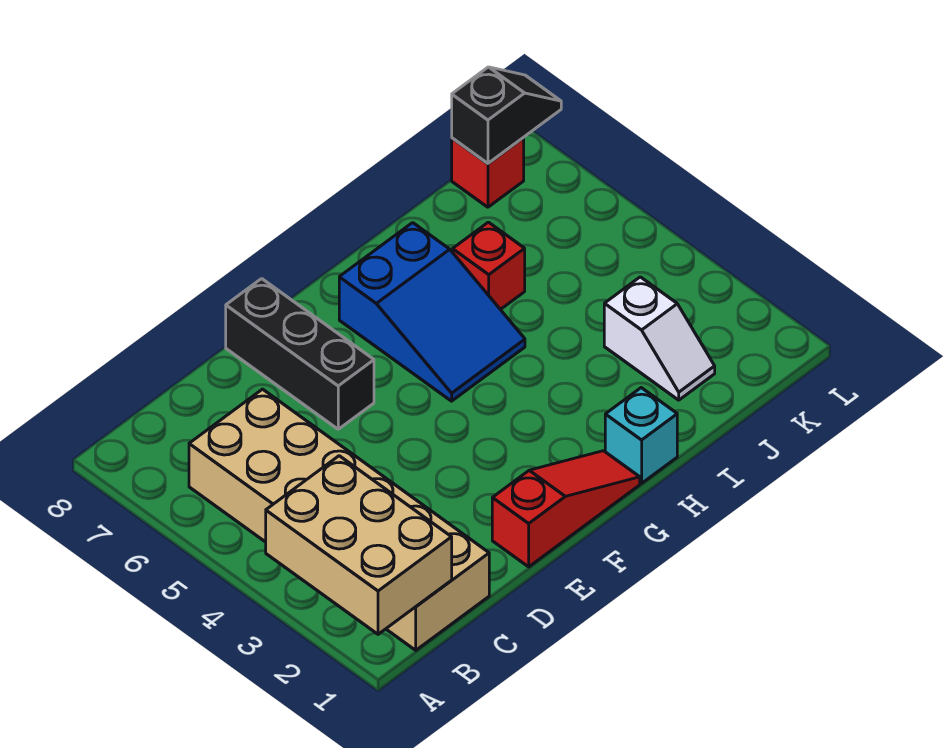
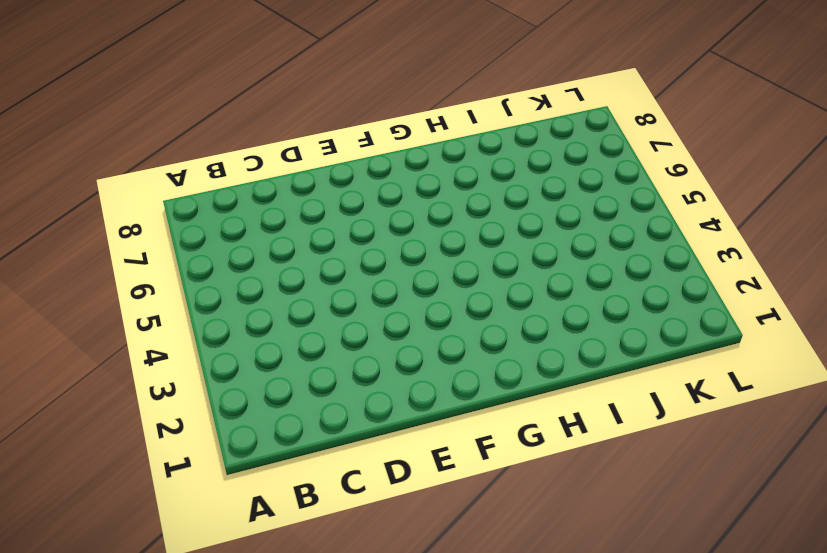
none -> tan brick B1:C6 level 1
none -> red slope E1:G1 level 1 top E

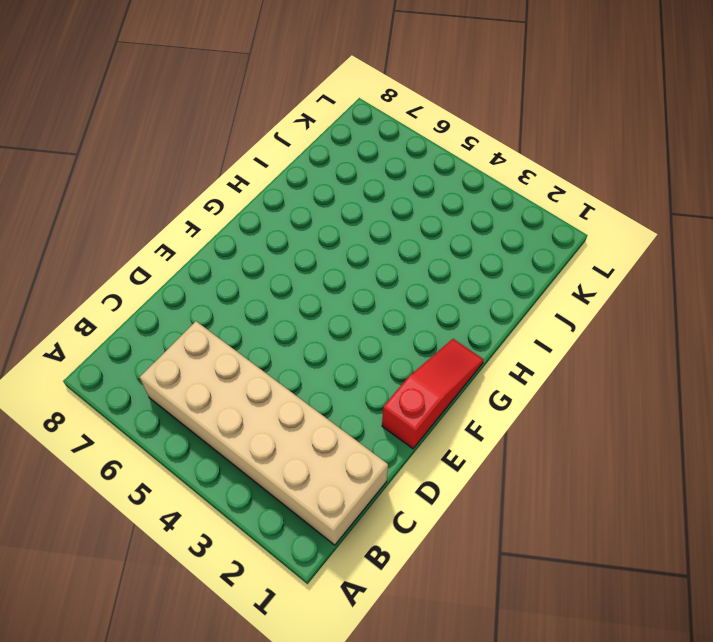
none -> black brick E6:E8 level 1
none -> blue slope G5:H7 level 1 top 7

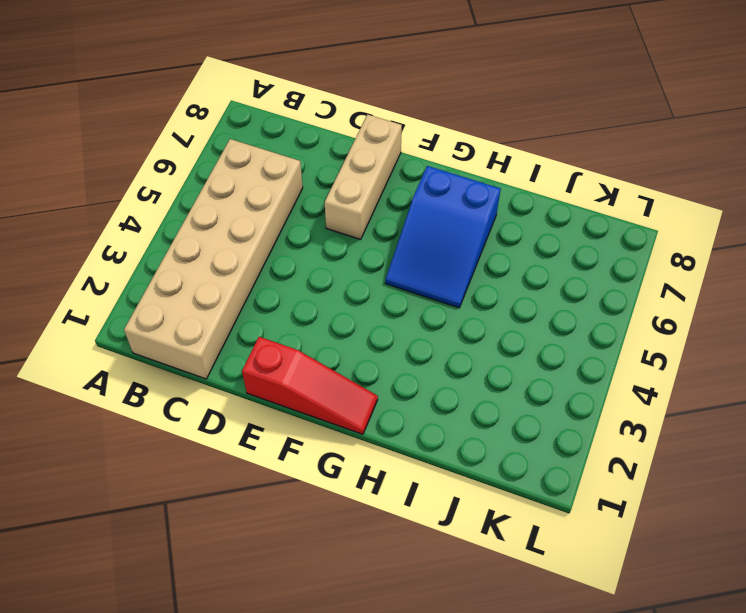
tan brick E6:E8 level 1 -> black brick E6:E8 level 1
none -> cyan brick H1 level 1
none -> red brick I6 level 1

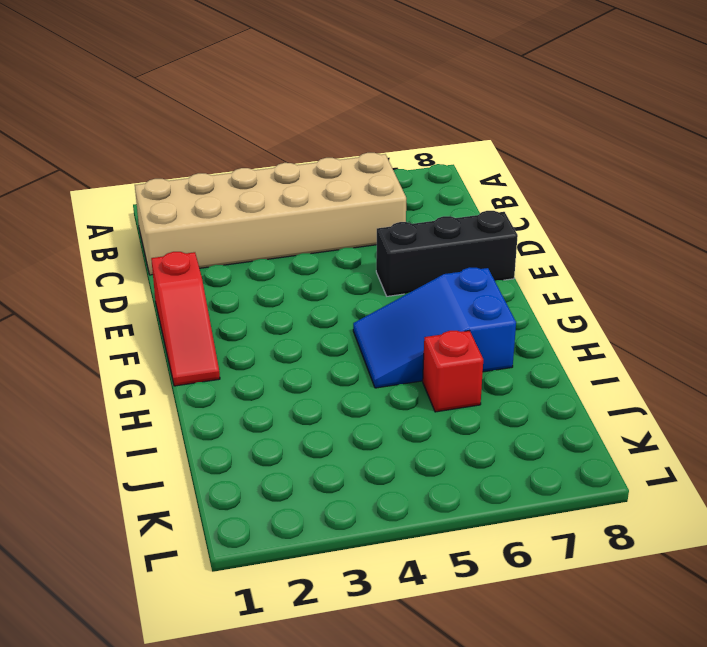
none -> cyan brick H1 level 1
none -> white slope J2:J3 level 1 top 3

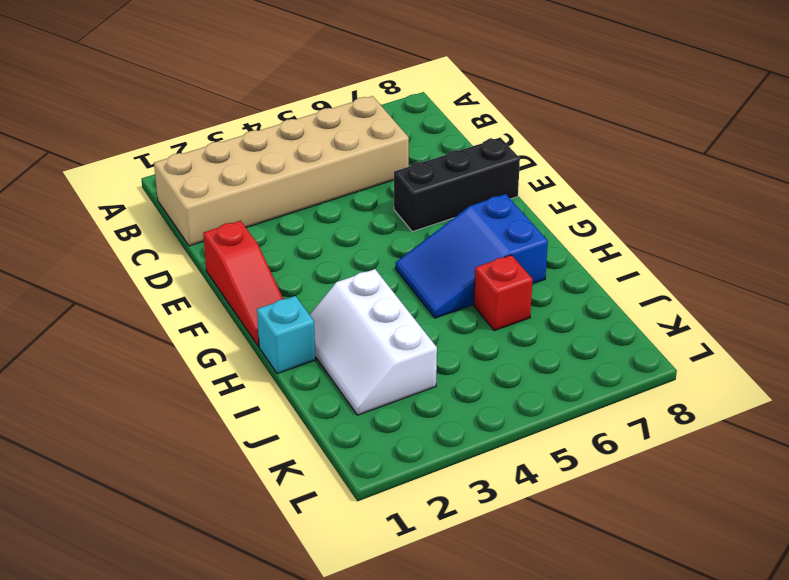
white slope H2:J3 level 1 top 3 -> white slope J2:J3 level 1 top 3
none -> red brick K8 level 1
none -> tan brick A1:B3 level 2

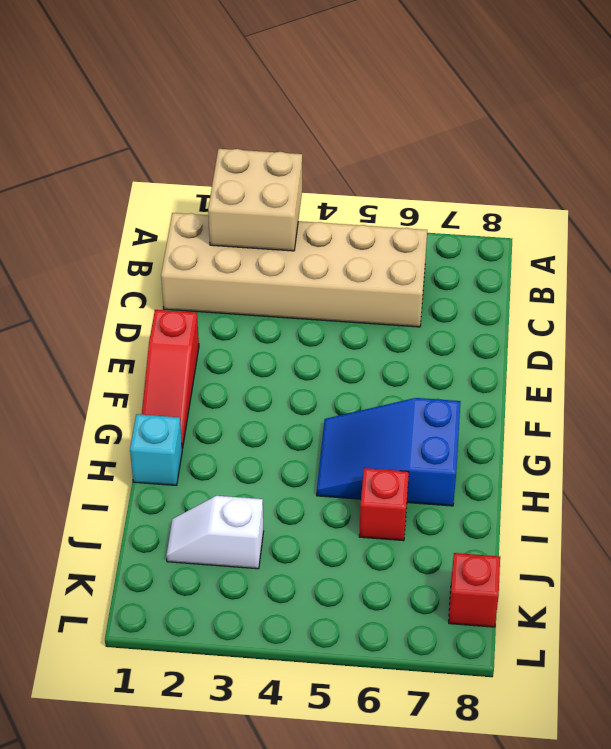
tan brick A2:B3 level 2 -> tan brick A1:B3 level 2
none -> black brick E6:E8 level 1
none -> black slope K8:L8 level 2 top K

